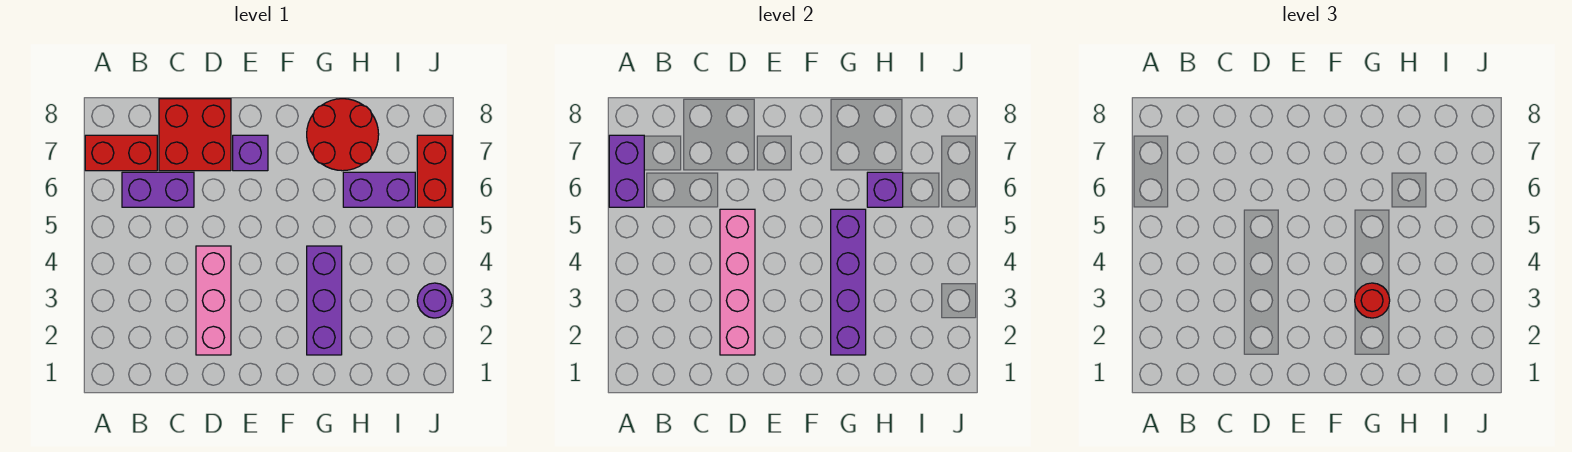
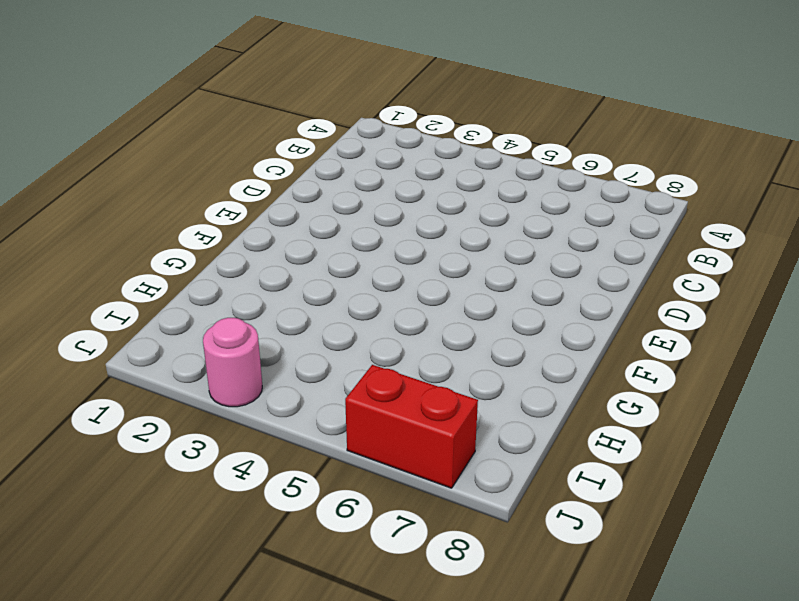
pink round brick J3 level 1 -> purple round brick J3 level 1
none -> red brick A7:B7 level 1
none -> purple brick B6:C6 level 1
none -> red brick C7:D8 level 1

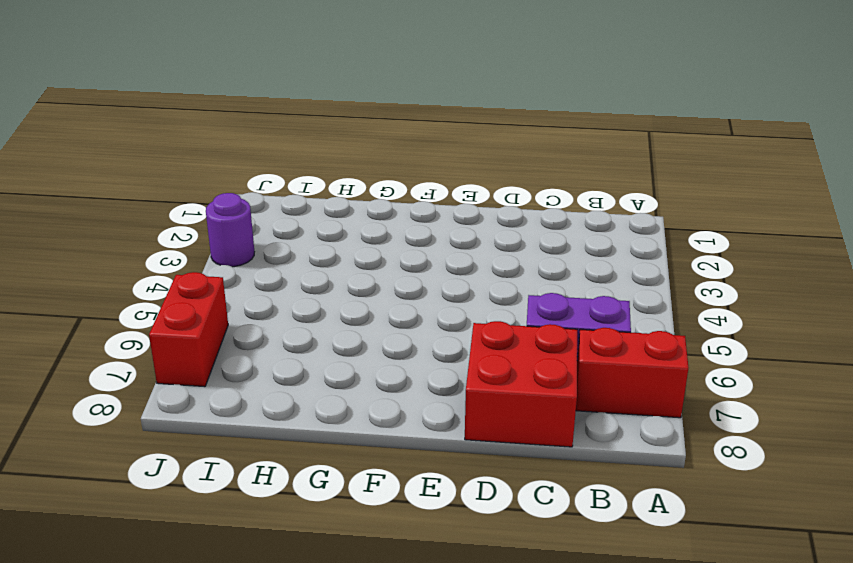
none -> pink brick D2:D4 level 1
none -> purple brick E7 level 1
none -> purple brick G2:G4 level 1

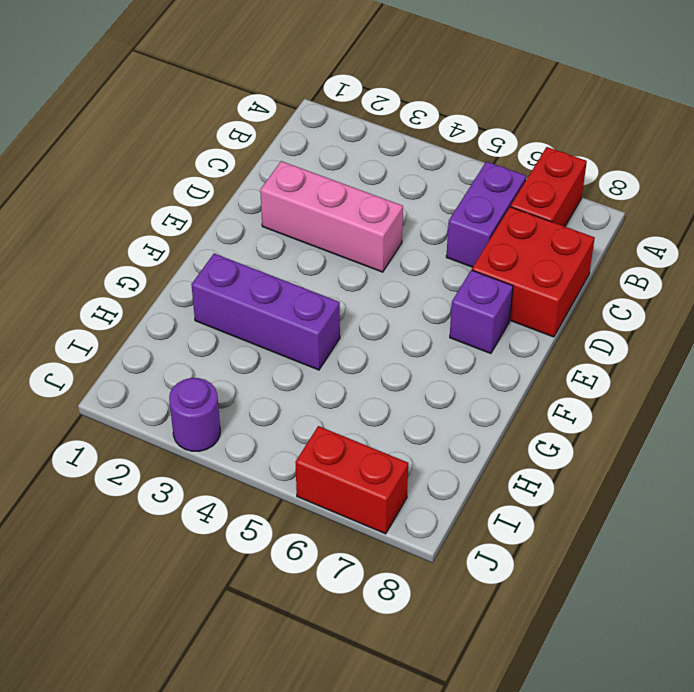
none -> red round brick G7:H8 level 1
none -> purple brick H6:I6 level 1
none -> purple brick A6:A7 level 2

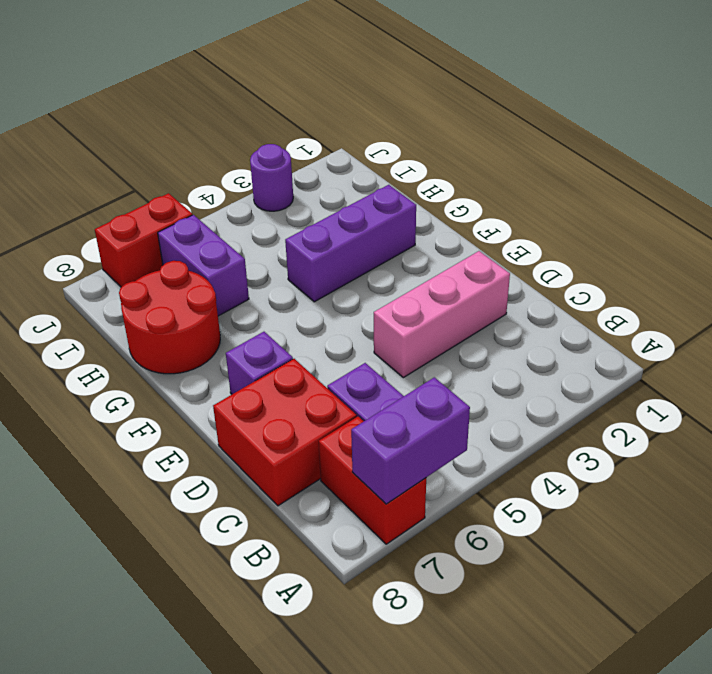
none -> pink brick D2:D5 level 2
none -> purple brick G2:G5 level 2
none -> purple brick H6 level 2

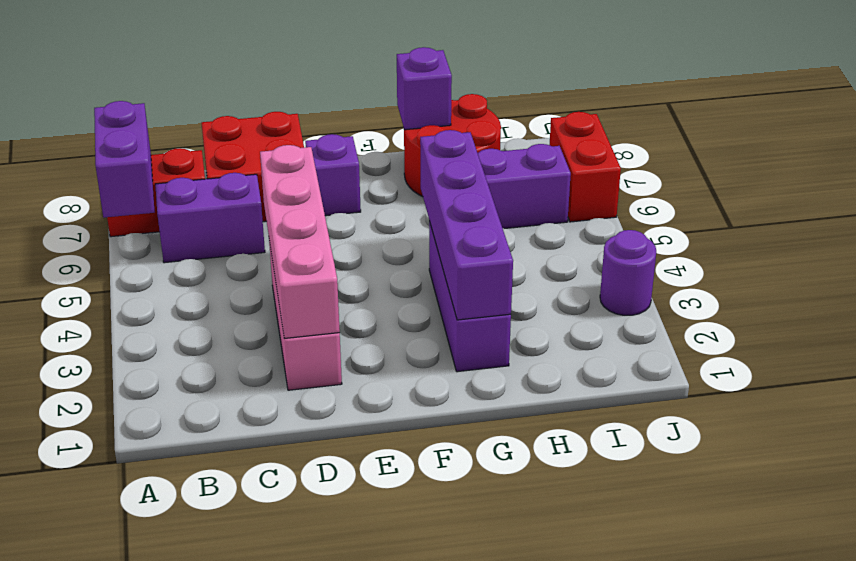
purple brick G8 level 2 -> purple brick H6 level 2
none -> red round brick G3 level 3

